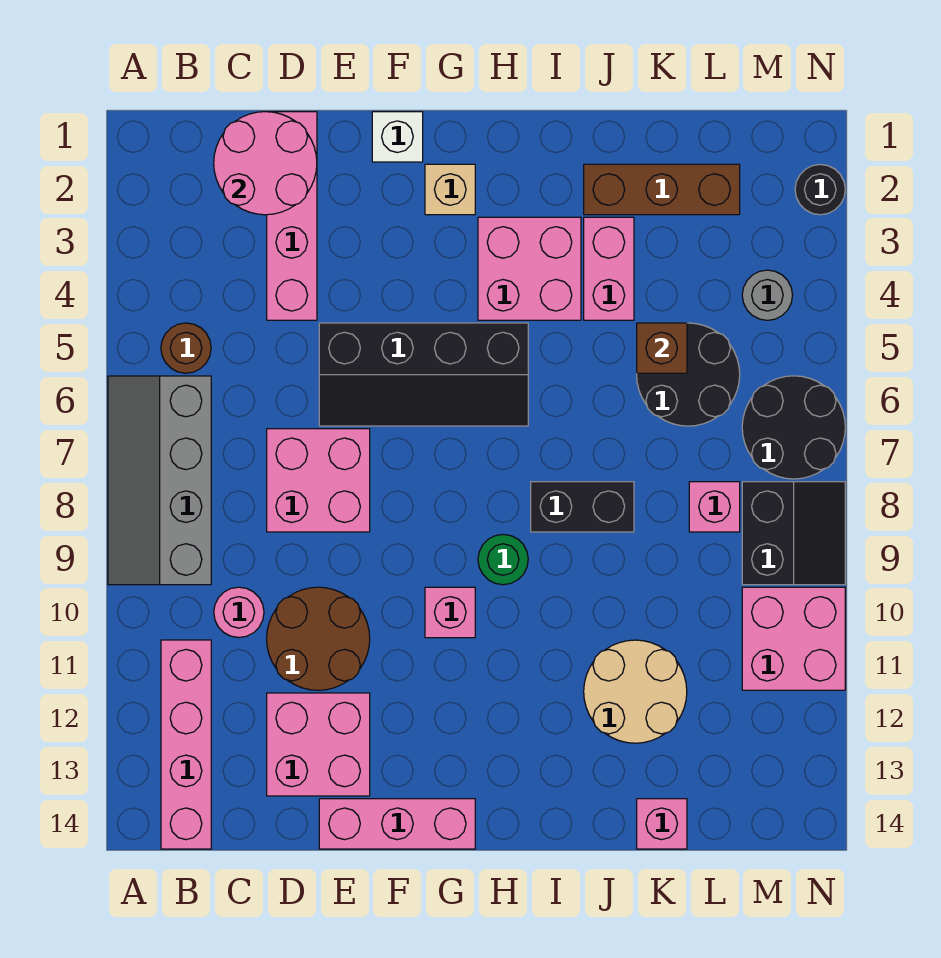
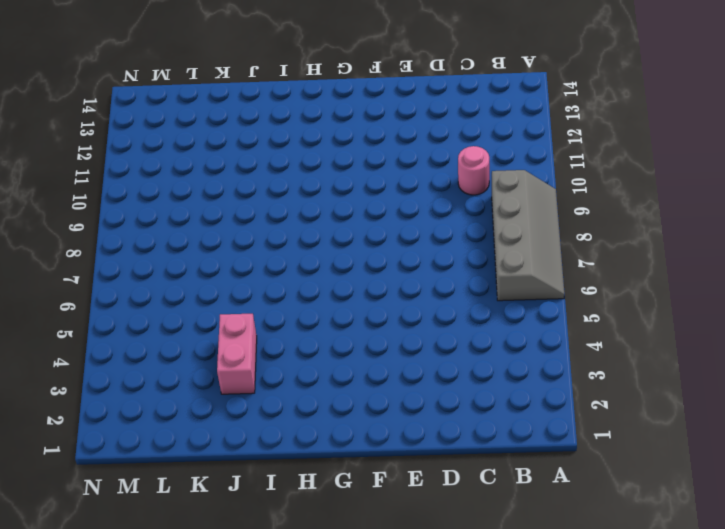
none -> brown round brick B5 level 1
none -> pink brick B11:B14 level 1
none -> pink brick D1:D4 level 1

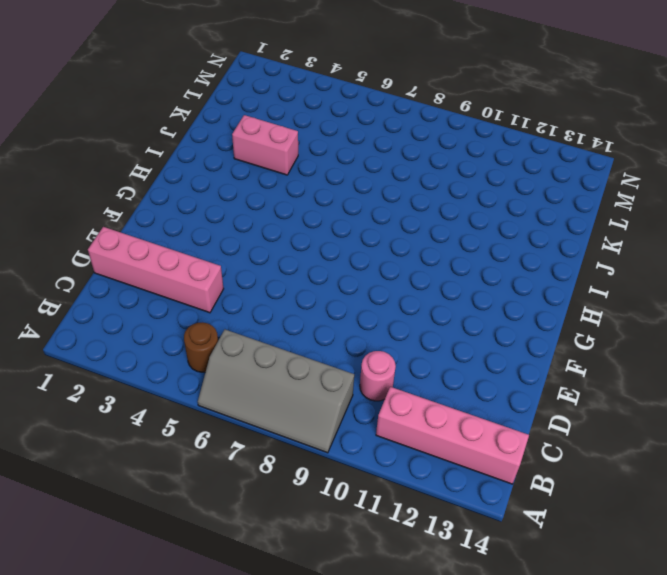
none -> pink brick D7:E8 level 1
none -> brown round brick D10:E11 level 1
none -> pink brick D12:E13 level 1

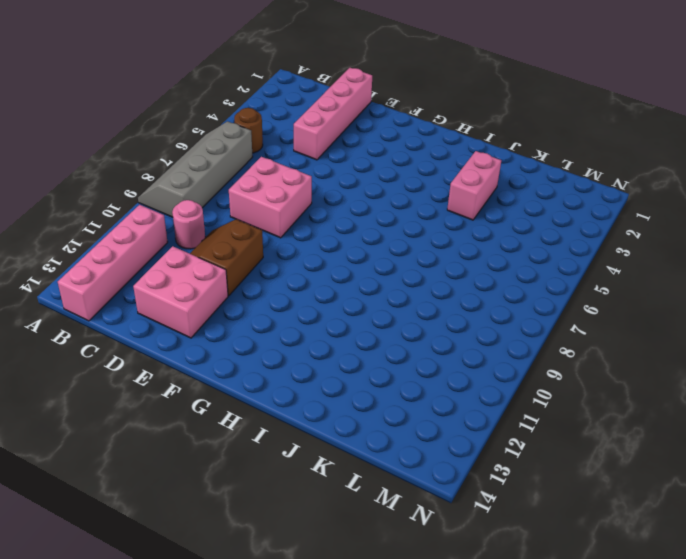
brown slope D10:E11 level 1 top E -> brown round brick D10:E11 level 1
none -> black slope E5:H6 level 1 top 5
none -> pink brick E14:G14 level 1
none -> white brick F1 level 1

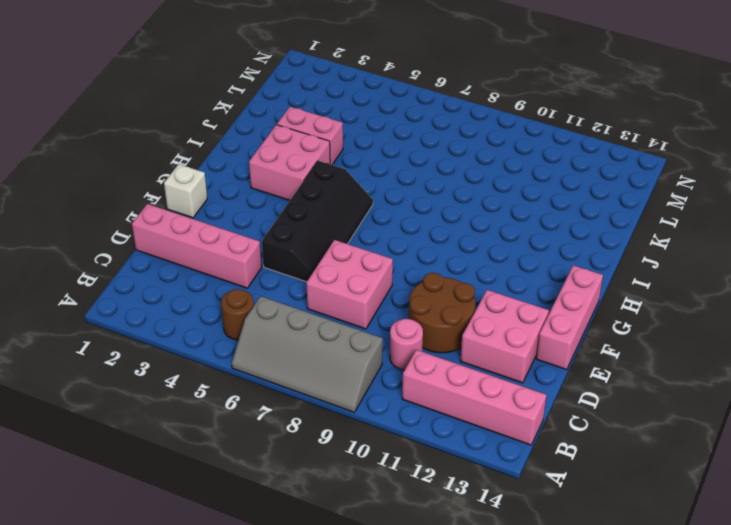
none -> tan brick G2 level 1
none -> pink brick G10 level 1
none -> green round brick H9 level 1

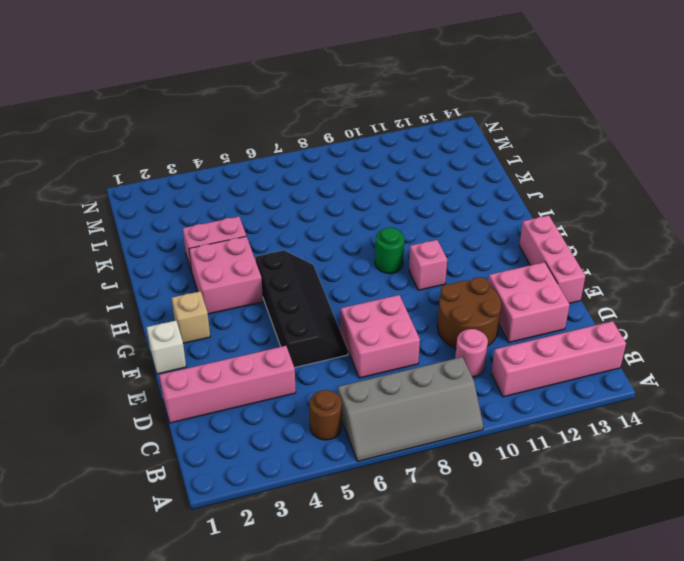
none -> black brick I8:J8 level 1
none -> brown brick J2:L2 level 1
none -> tan round brick J11:K12 level 1

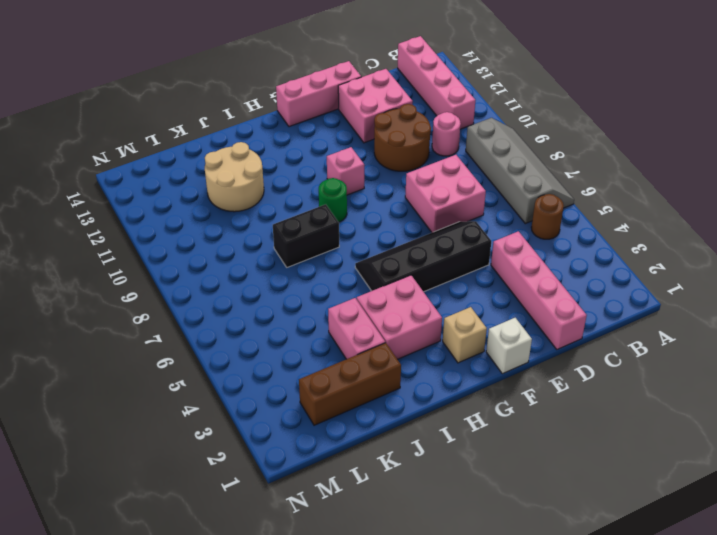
none -> black round brick K5:L6 level 1
none -> pink brick K14 level 1
none -> pink brick L8 level 1

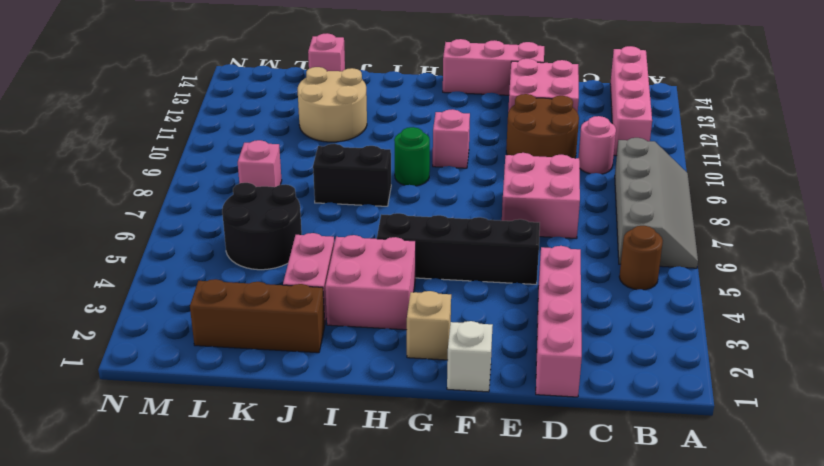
none -> grey round brick M4 level 1
none -> black round brick M6:N7 level 1
none -> black slope M8:N9 level 1 top M

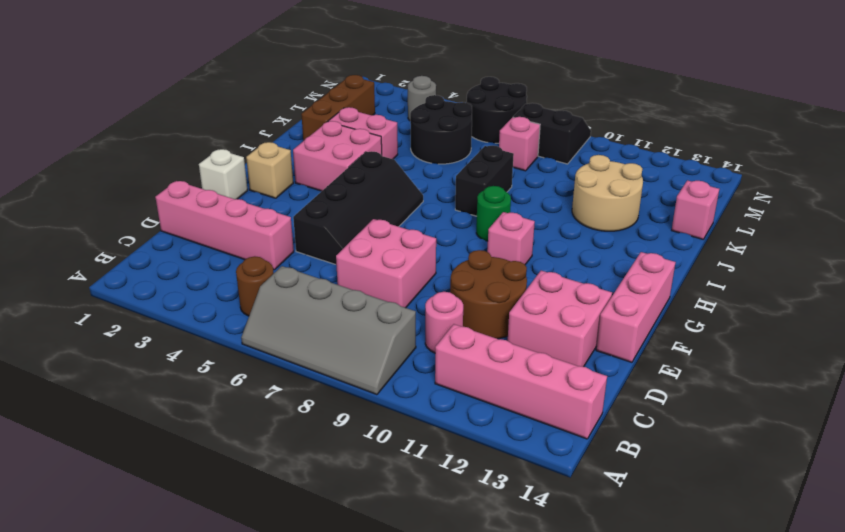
none -> pink brick M10:N11 level 1
none -> black round brick N2 level 1
none -> pink round brick C1:D2 level 2

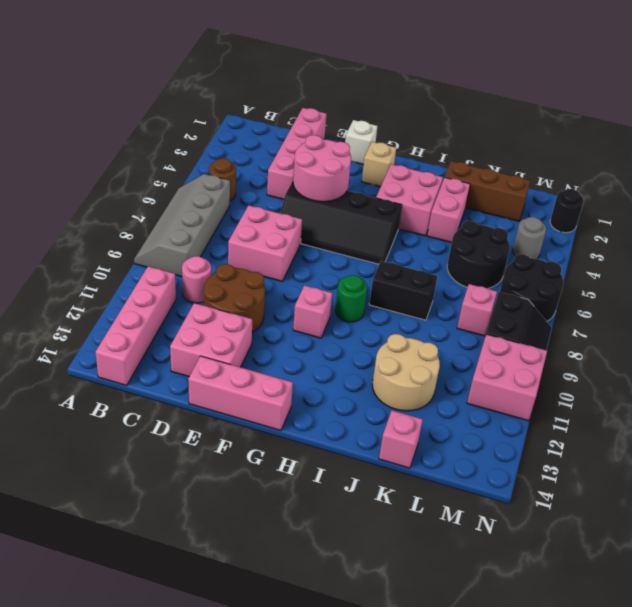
pink round brick E4:F5 level 2 -> pink round brick C1:D2 level 2
none -> brown brick K5 level 2

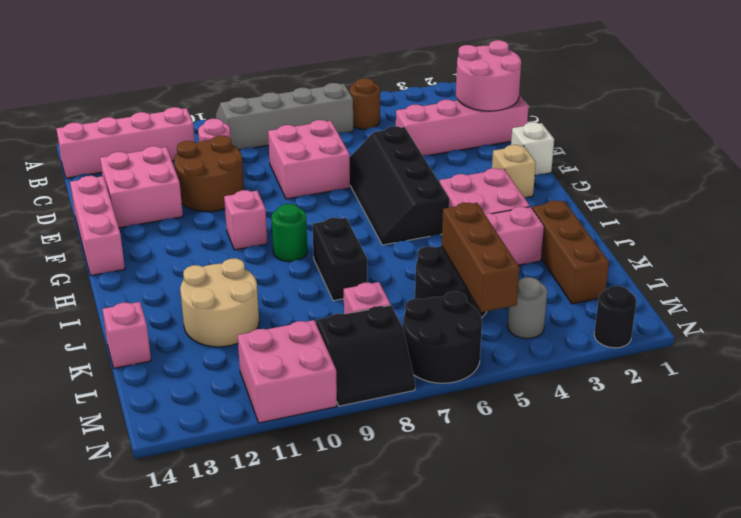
brown brick K5:M5 level 2 -> brown brick K5 level 2

